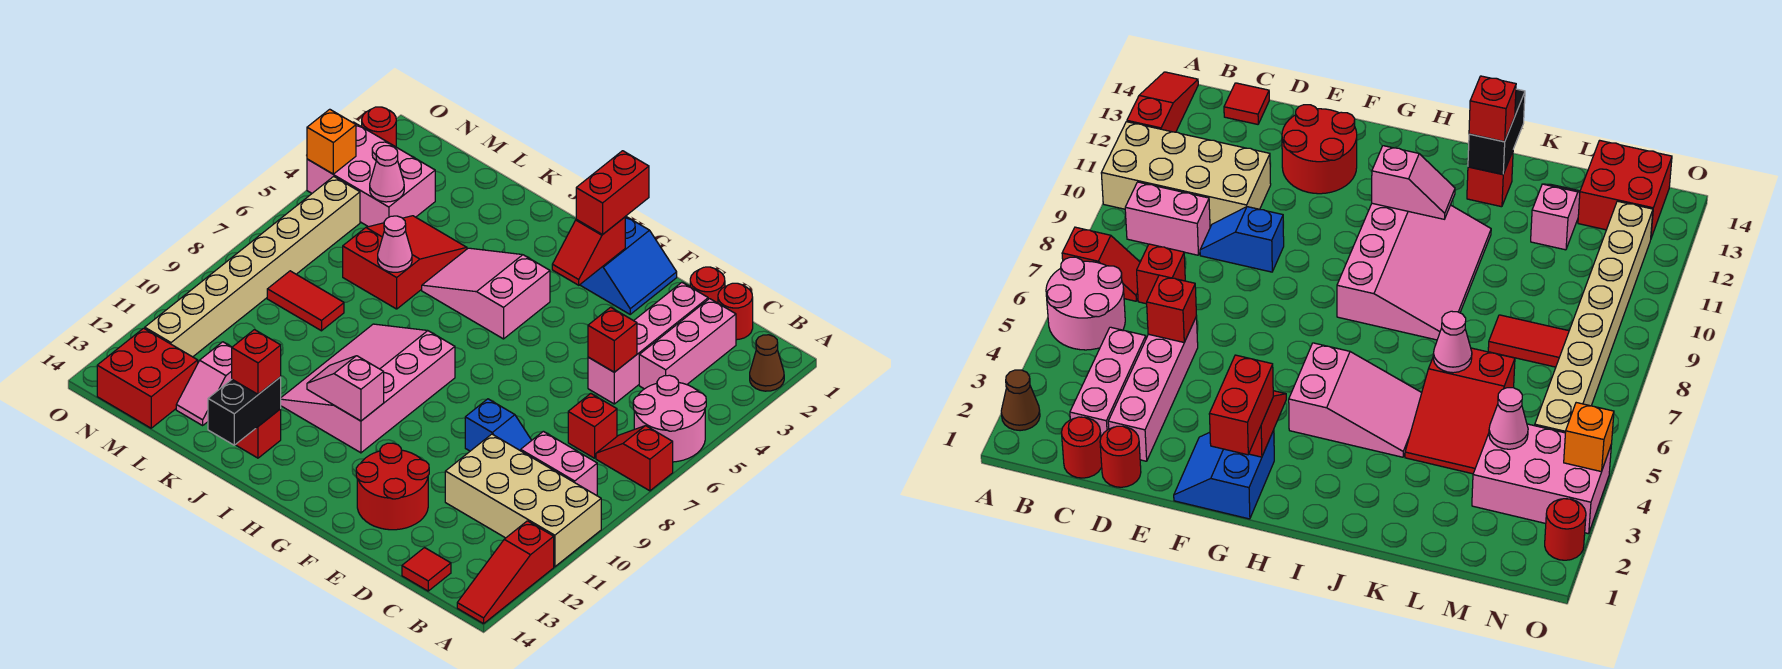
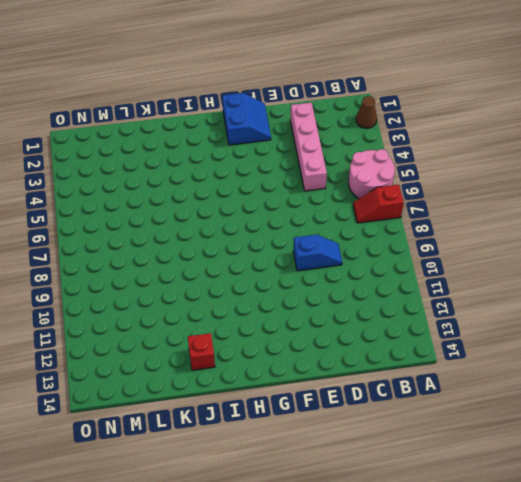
none -> tan brick A10:D11 level 1
none -> red slope A12:A14 level 1 top 12
none -> pink brick B9:C9 level 1
none -> red round brick C1 level 1

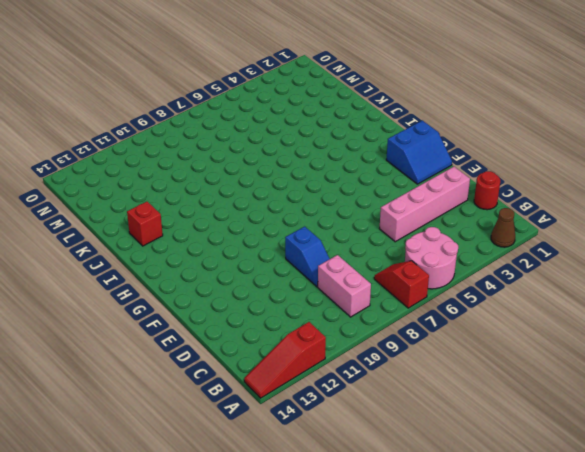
none -> tan brick A10:D11 level 1
none -> pink brick C2:C4 level 1
none -> red brick C7 level 1
none -> red tile C14 level 1

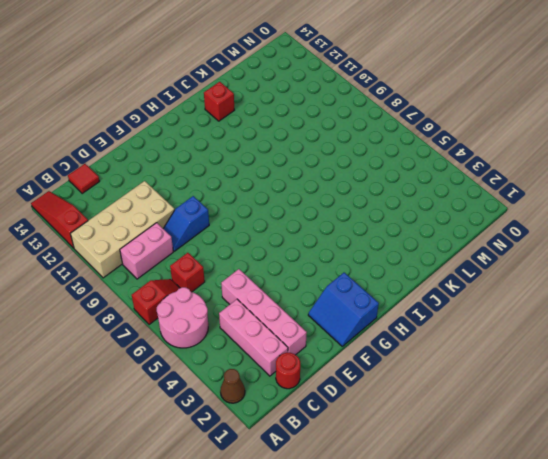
none -> red round brick D1 level 1
none -> red round brick E12:F13 level 1
none -> pink slope H4:J5 level 1 top H
none -> pink slope H8:J11 level 1 top H

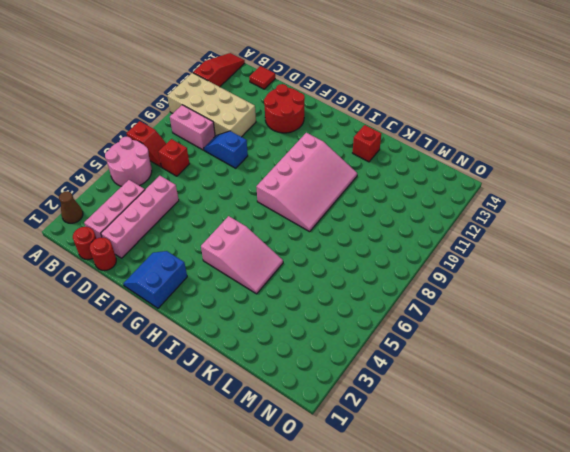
none -> red slope K4:L6 level 1 top 6
none -> red tile L8:M8 level 1
none -> pink slope L12:L13 level 1 top 12
none -> pink brick M3:O4 level 1

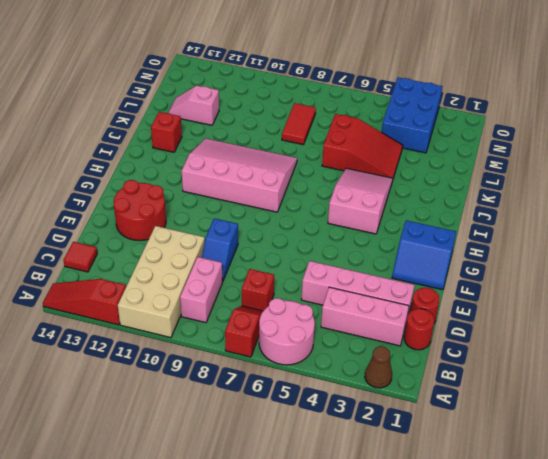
blue brick M3:O4 level 1 -> pink brick M3:O4 level 1
none -> red brick M13:N14 level 1
none -> tan brick N5:N12 level 1
none -> red round brick O2 level 1
none -> red brick D5 level 2

